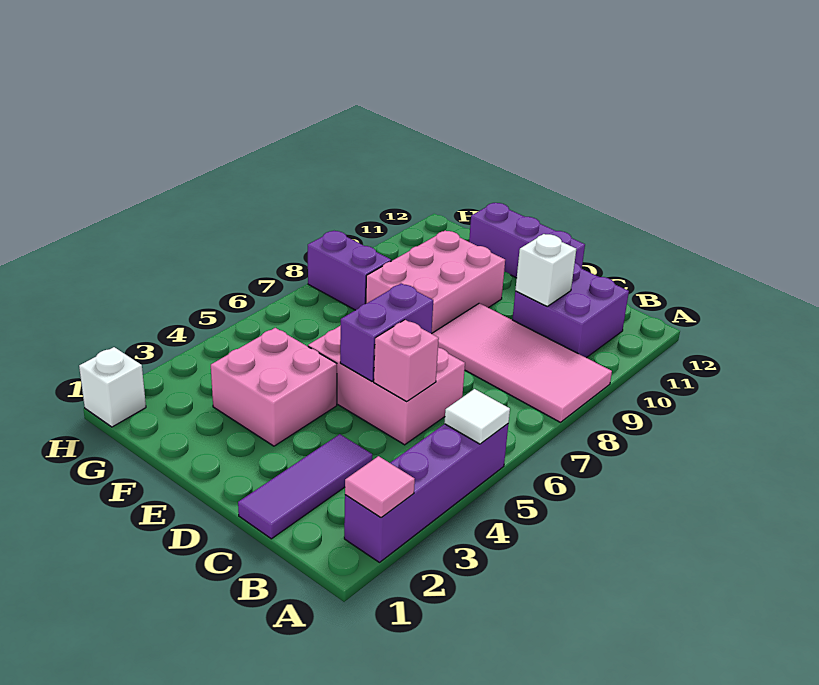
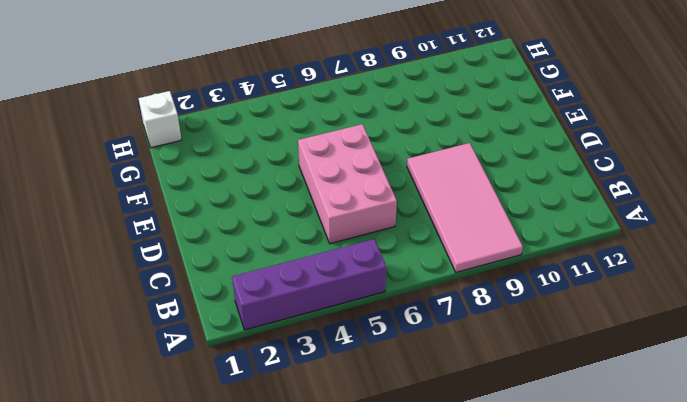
none -> purple brick B10:C11 level 1
none -> purple tile C1:C3 level 1
none -> purple brick D12:F12 level 1

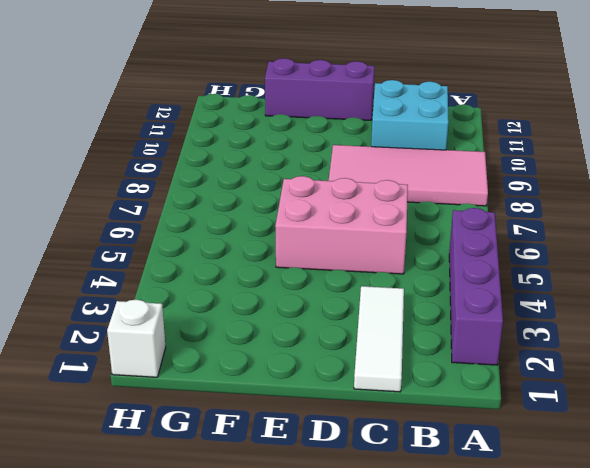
cyan brick B10:C11 level 1 -> purple brick B10:C11 level 1
white tile C1:C3 level 1 -> purple tile C1:C3 level 1
none -> pink brick E3:F4 level 1
none -> pink brick E8:F10 level 1
none -> purple brick G8:H8 level 1

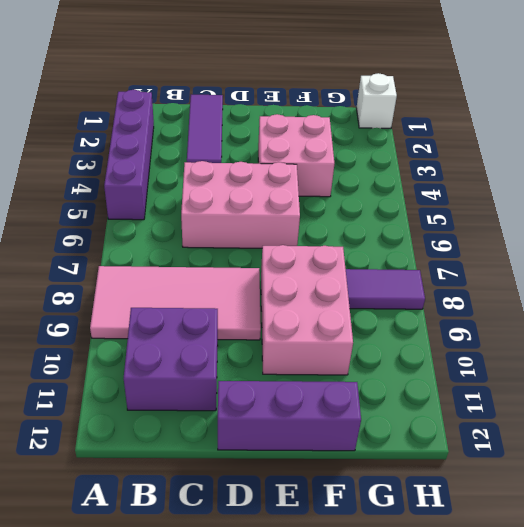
purple tile G8:H8 level 1 -> purple brick G8:H8 level 1
none -> pink tile A2 level 2
none -> white tile A5 level 2
none -> pink brick C5 level 2

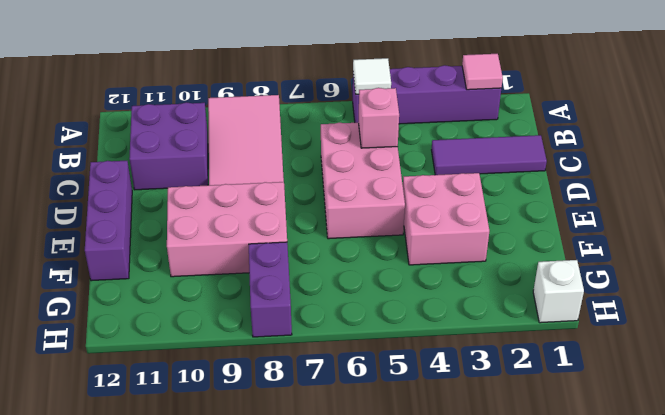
none -> white brick C10 level 2
none -> purple brick D5:D6 level 2

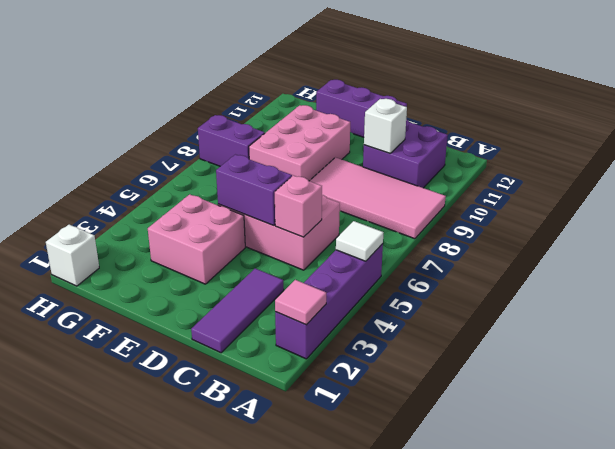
purple brick D5:E5 level 2 -> purple brick D5:D6 level 2

